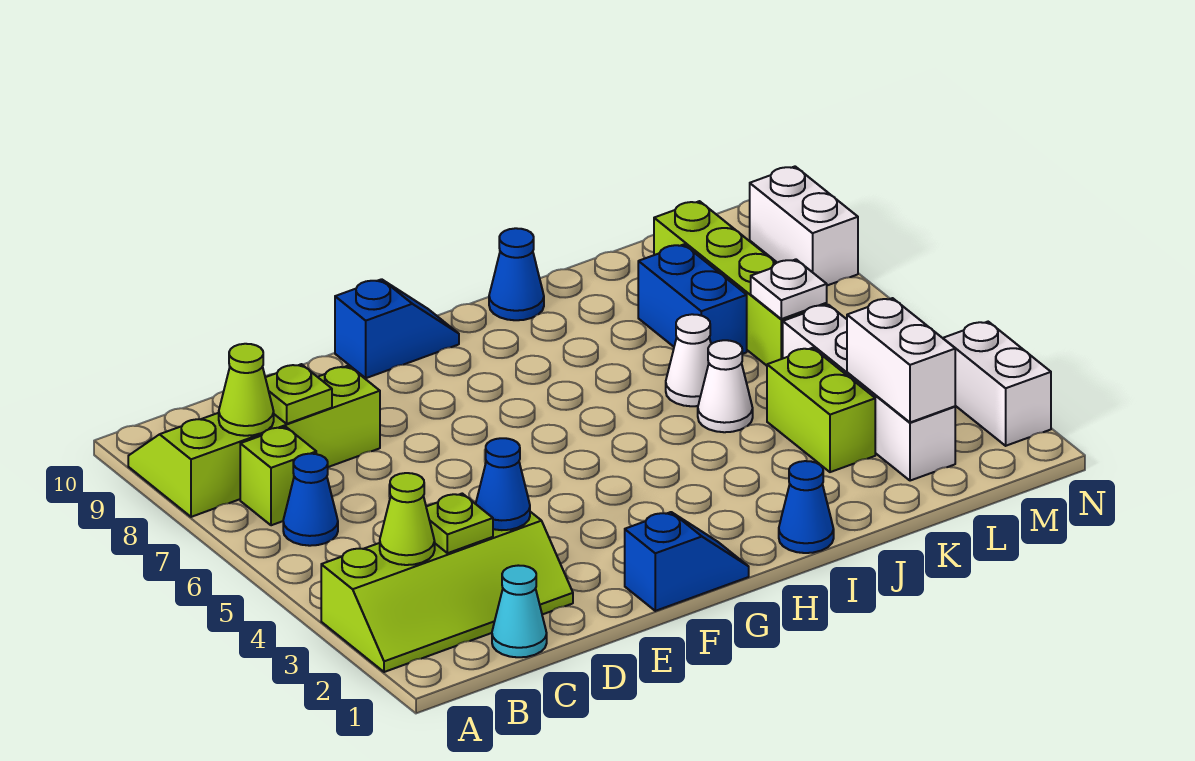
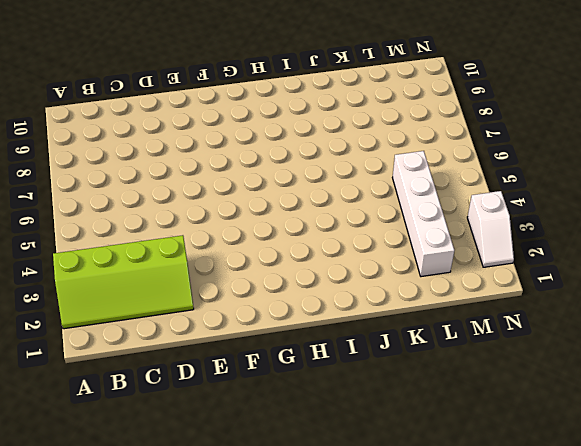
white slope N2:N3 level 1 top 3 -> white brick N2:N3 level 1
none -> lime slope A8:D9 level 1 top 8
none -> blue cone B6 level 1
none -> lime brick B7 level 1

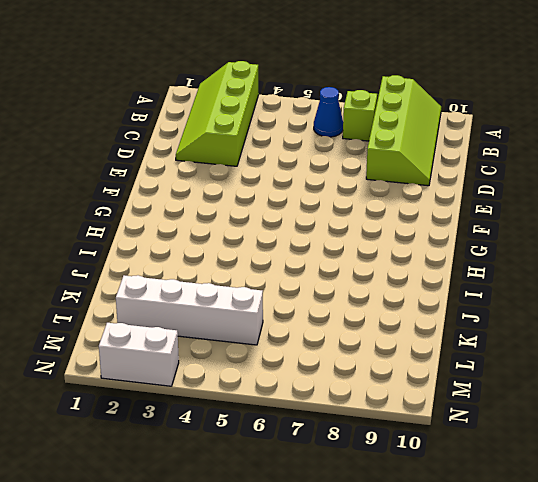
none -> cyan cone C1 level 1
none -> blue slope F1:G1 level 1 top F
none -> blue slope F10:G10 level 1 top F

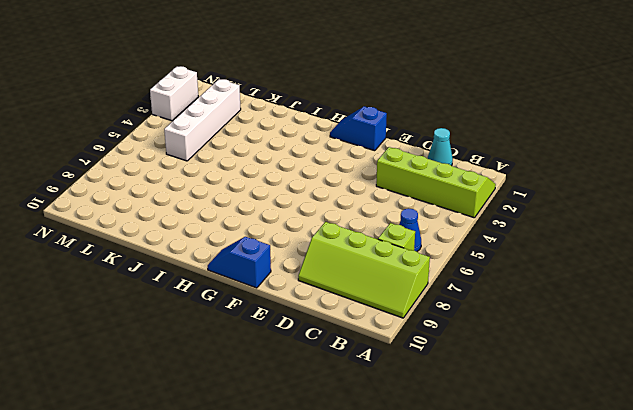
none -> blue cone I1 level 1
none -> blue cone I10 level 1
none -> white cone J5 level 1

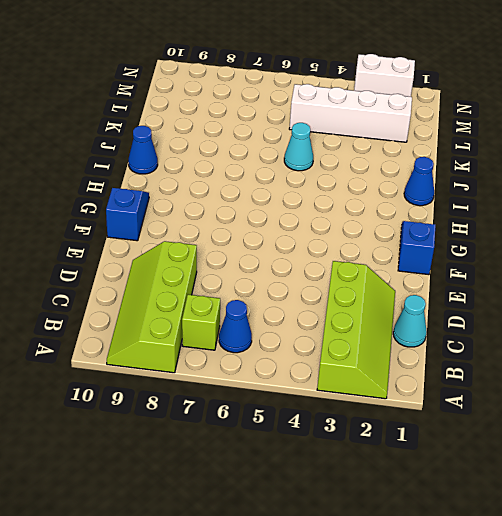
cyan cone J5 level 1 -> white cone J5 level 1
none -> white cone J6 level 1
none -> lime brick K3:K4 level 1
none -> blue brick K7:K8 level 1

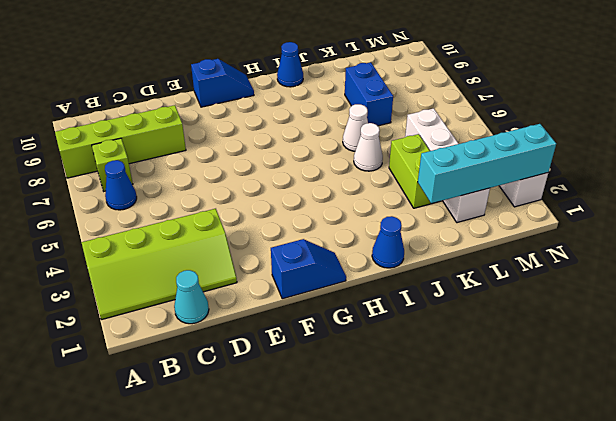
cyan brick K2:N2 level 2 -> white brick L2:L3 level 2
none -> lime brick L6:L9 level 1
none -> white brick N8:N9 level 1
none -> lime cone B3 level 2

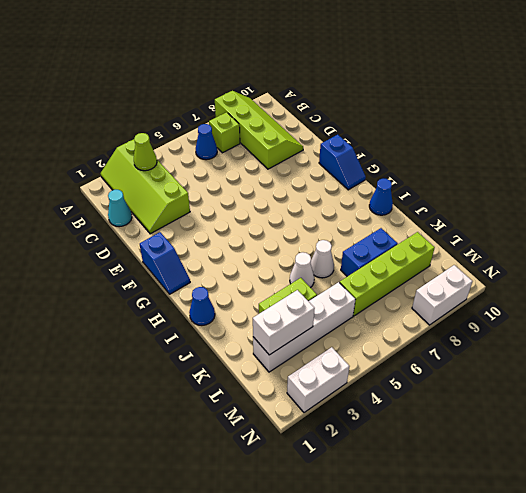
none -> lime cone B8 level 2
none -> lime plate C3 level 2
none -> lime plate C8 level 2

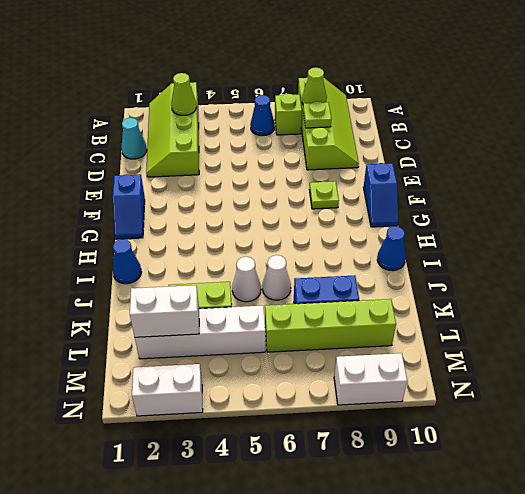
lime plate F8 level 1 -> lime plate C3 level 2
none -> blue cone D3 level 2
none -> white plate L6 level 2

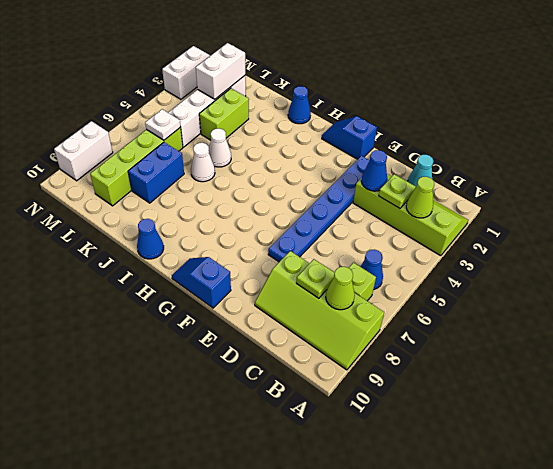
blue plate E2:E7 level 1 -> none

